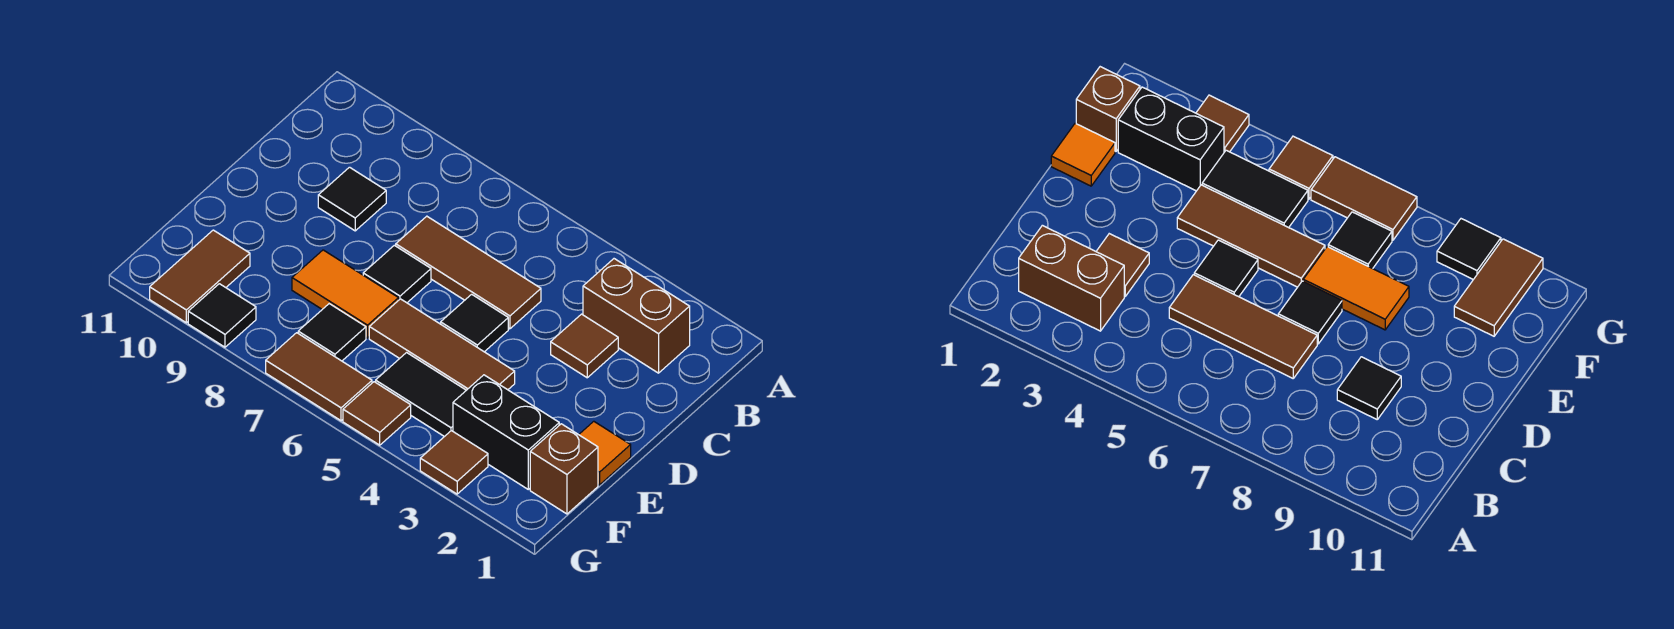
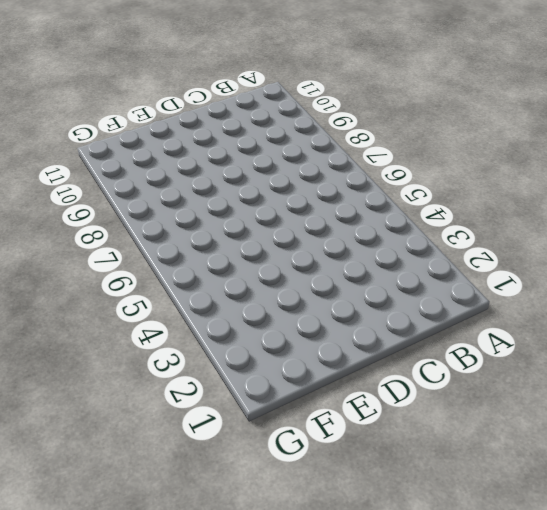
none -> brown brick B2:B3 level 1
none -> brown tile C3 level 1
none -> brown tile C5:C7 level 1

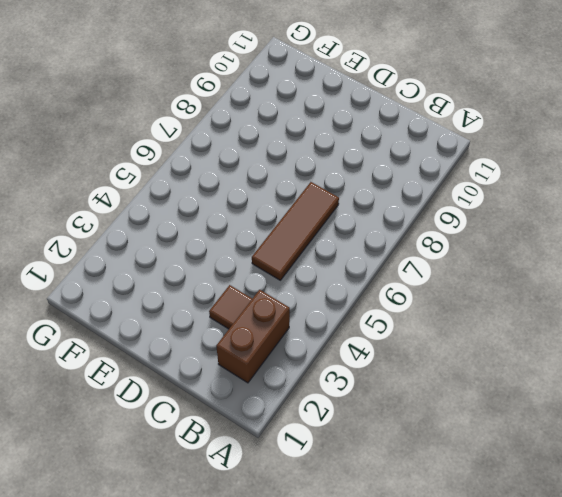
none -> black tile C9 level 1
none -> black tile D5 level 1
none -> black tile D7 level 1

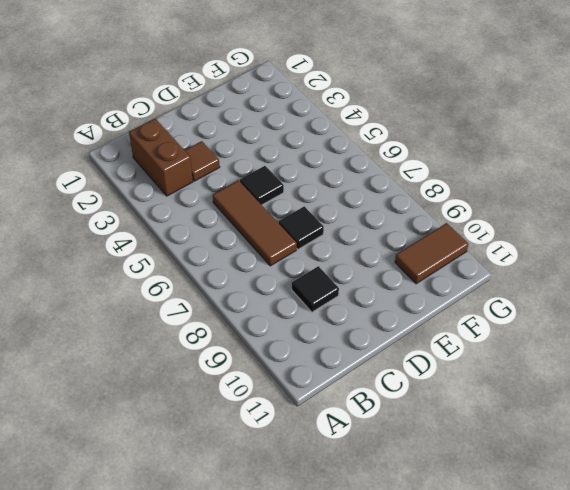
none -> orange tile E1 level 1
none -> brown tile E4:E6 level 1
none -> orange tile E7:E8 level 1

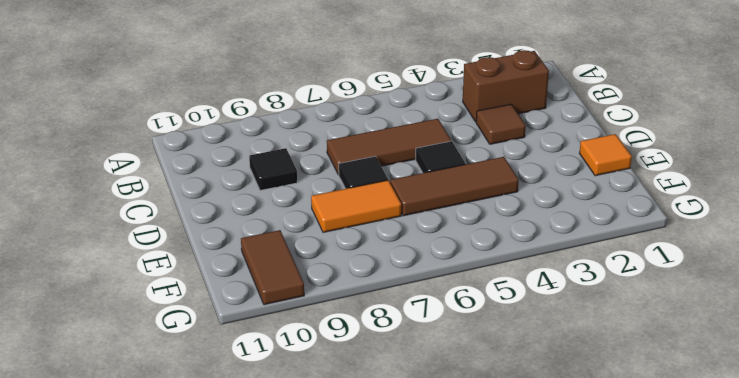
none -> brown brick F1 level 1
none -> black brick F2:F3 level 1
none -> black tile F4:F5 level 1

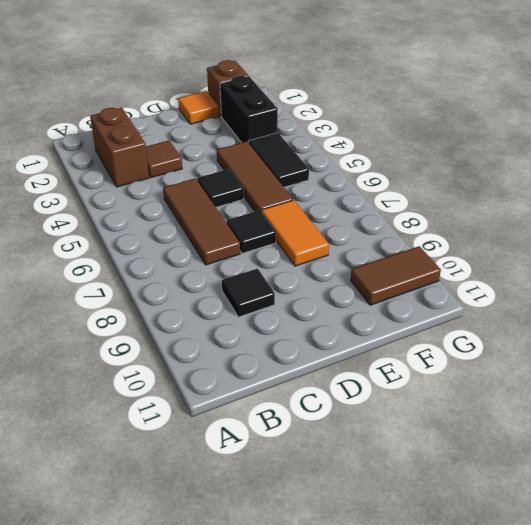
none -> black tile F7 level 1
none -> brown tile G3 level 1
none -> brown tile G5 level 1

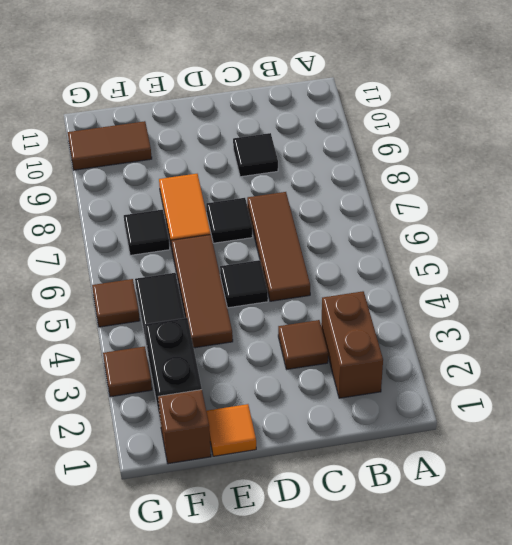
none -> brown tile G6:G7 level 1
none -> black tile G9 level 1

